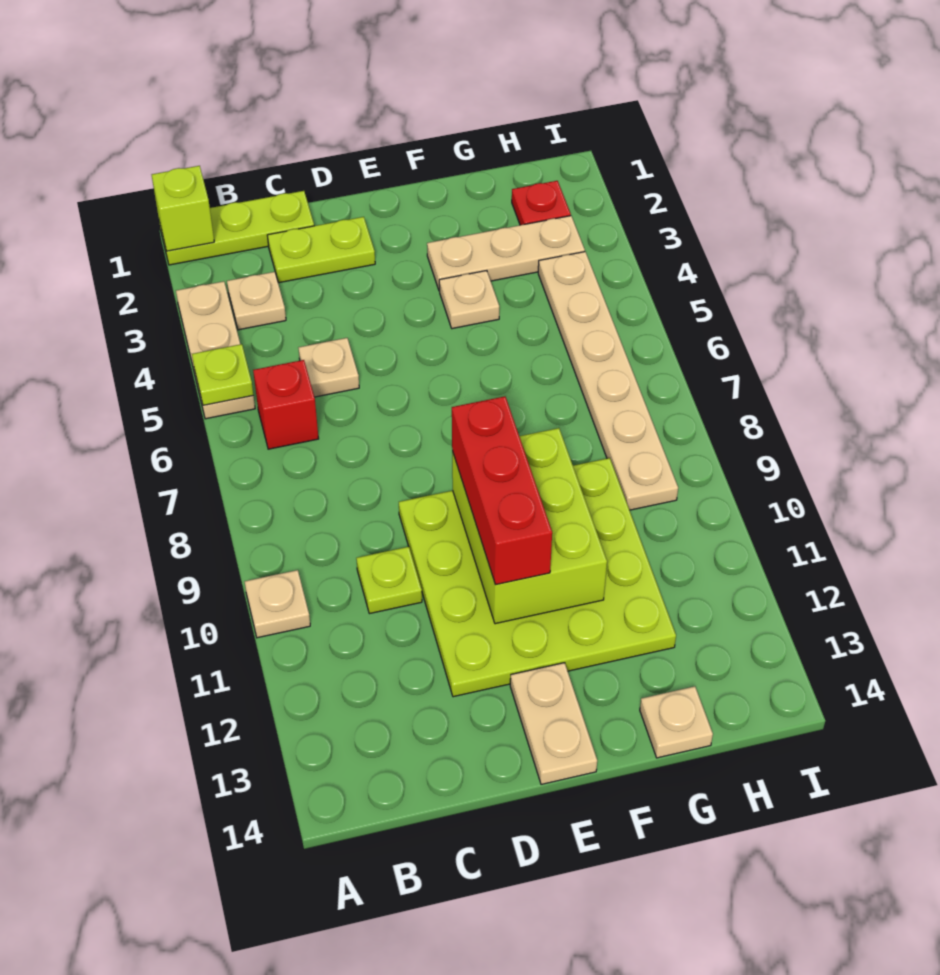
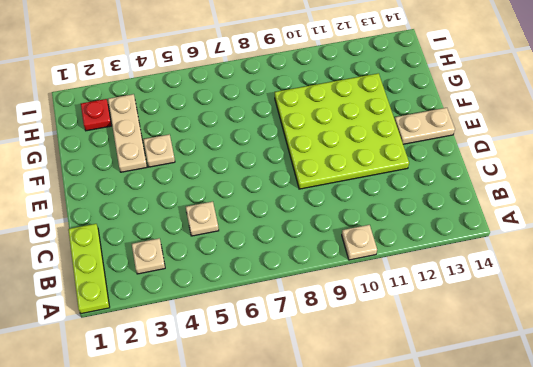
none -> tan plate A3:A5 level 1
none -> red brick B6 level 1
none -> lime plate C2:D2 level 1

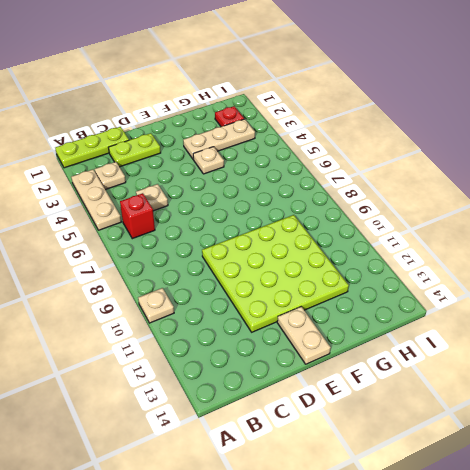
none -> lime plate C10 level 1
none -> tan plate G14 level 1
none -> tan plate H4:H9 level 1

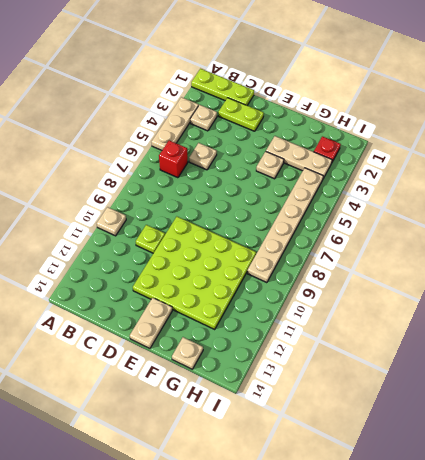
none -> lime brick A1 level 2
none -> lime plate A5 level 2
none -> lime brick E9:F11 level 2

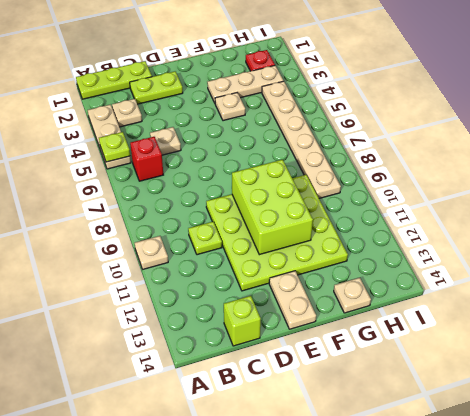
lime brick C14 level 1 -> lime brick A1 level 2
none -> red brick E9:E11 level 3

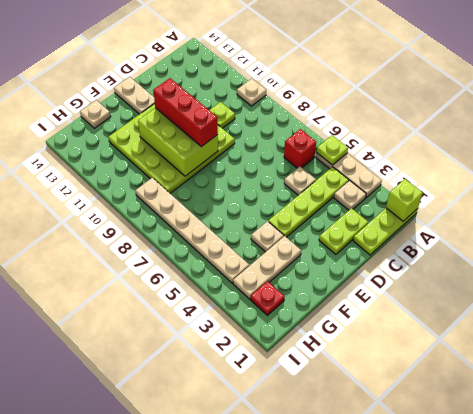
lime plate B4:E4 level 1 -> none

